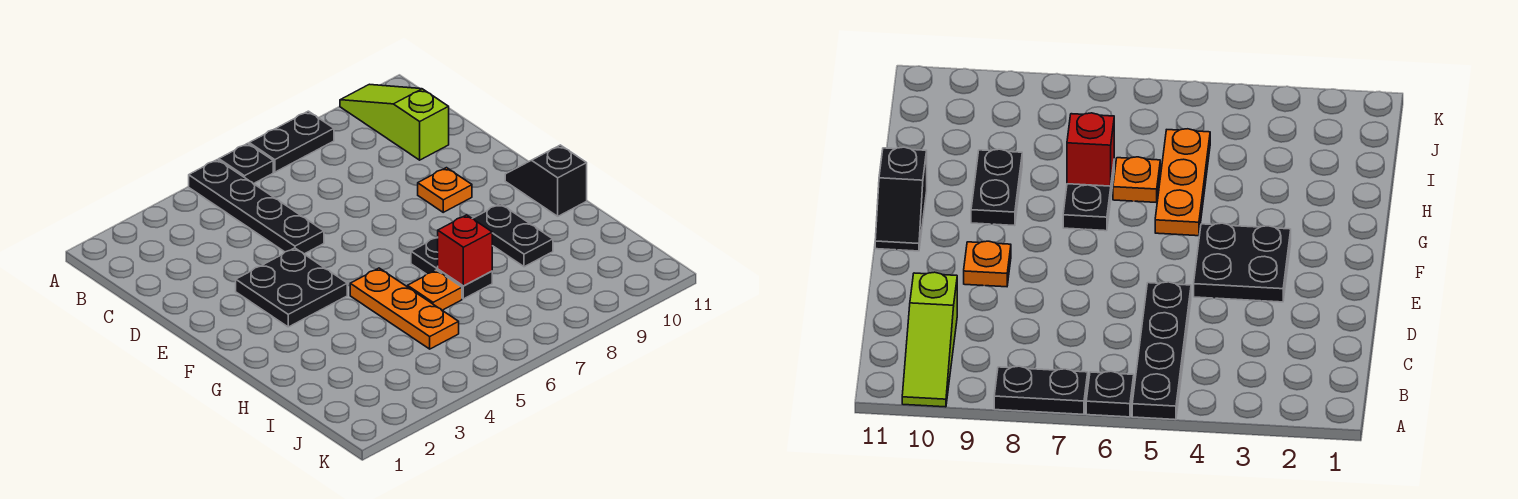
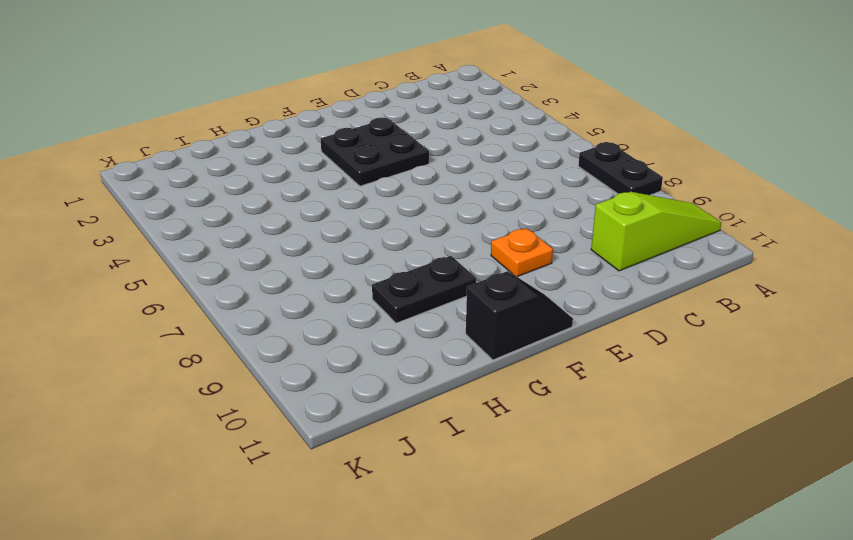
none -> black plate A5:D5 level 1
none -> black plate A6 level 1
none -> orange plate G5:I5 level 1

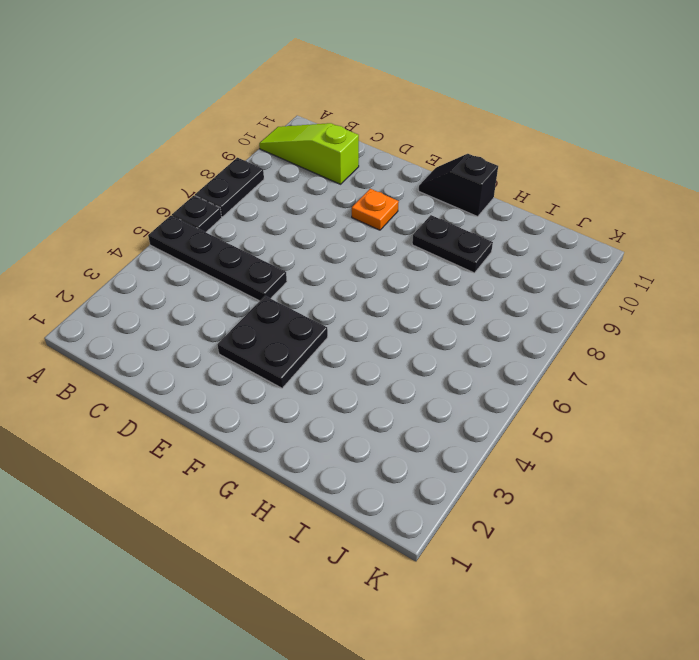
none -> orange plate G5:I5 level 1
none -> black plate G7:H7 level 1
none -> orange plate H6 level 1

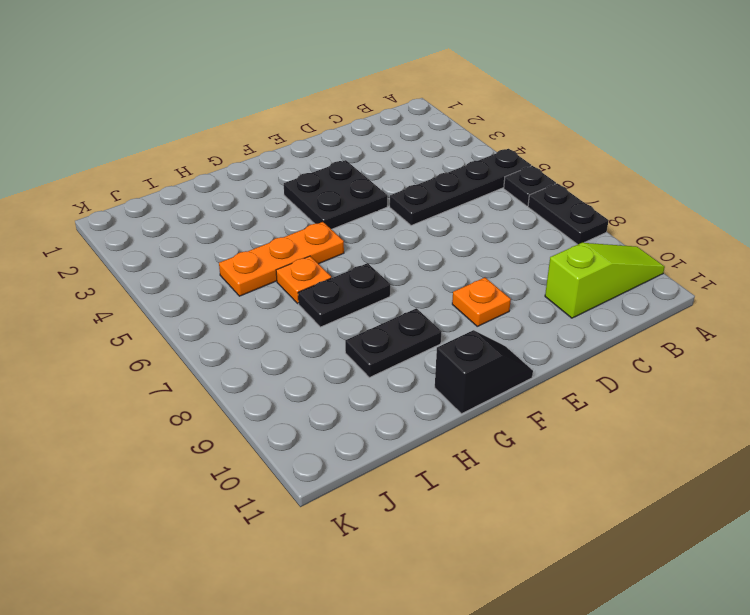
none -> red brick H7 level 2

